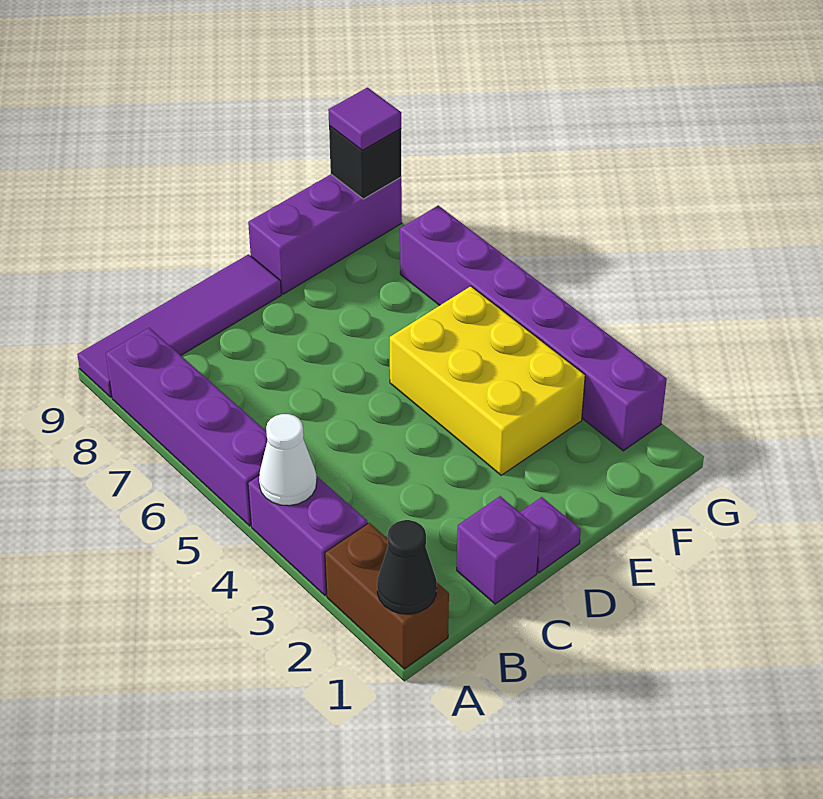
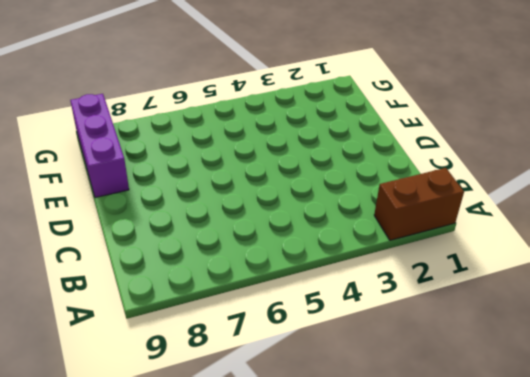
none -> purple brick A3:A4 level 1
none -> purple brick A5:A8 level 1
none -> purple tile A9:D9 level 1

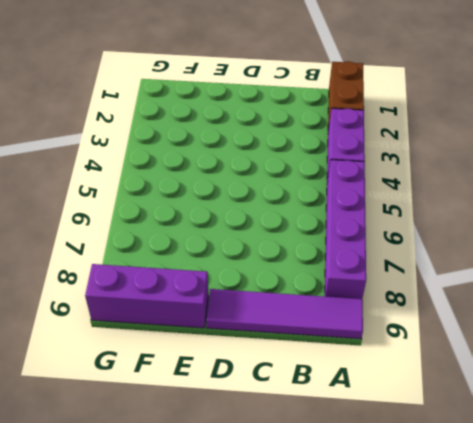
none -> purple brick C1 level 1
none -> purple plate D1 level 1
none -> yellow brick E3:F5 level 1

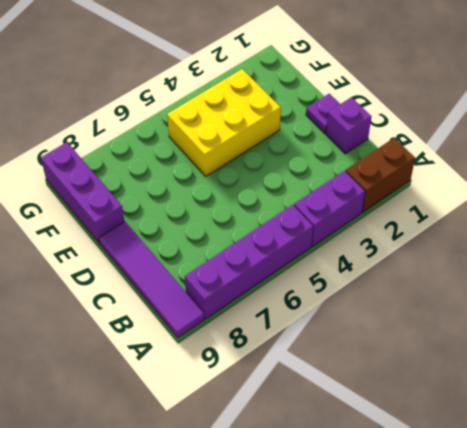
none -> purple brick G2:G7 level 1
none -> black cone A1 level 2
none -> white cone A4 level 2

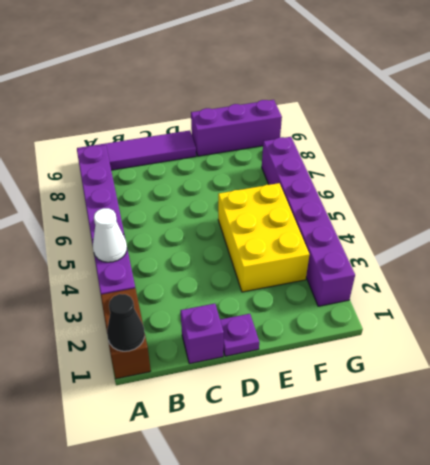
none -> black brick G9 level 2
none -> purple tile G9 level 3

